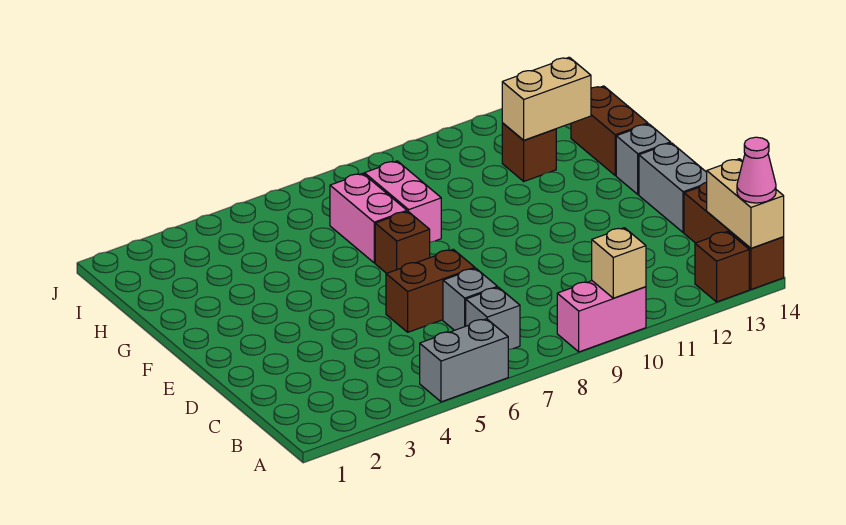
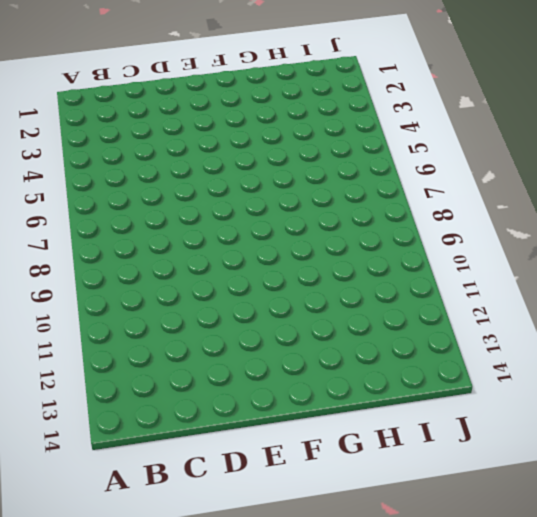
none -> grey brick A5:A6 level 1
none -> pink brick A9:A10 level 1
none -> brown brick A13 level 1

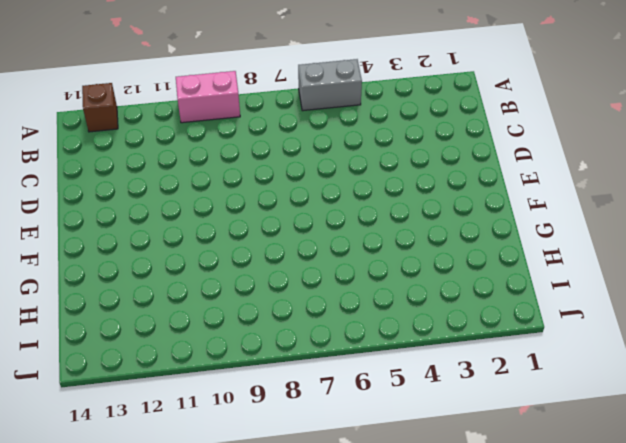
none -> brown brick A14:C14 level 1
none -> grey brick B7 level 1
none -> grey brick C7 level 1

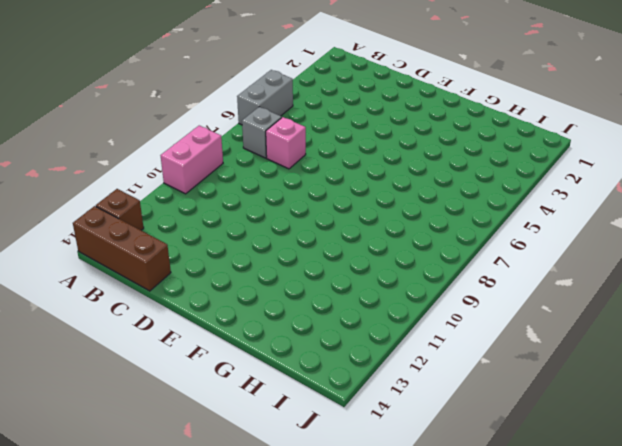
pink brick C7 level 1 -> grey brick C7 level 1
none -> brown brick D6:D7 level 1
none -> grey brick D14:E14 level 1
none -> brown brick F7 level 1

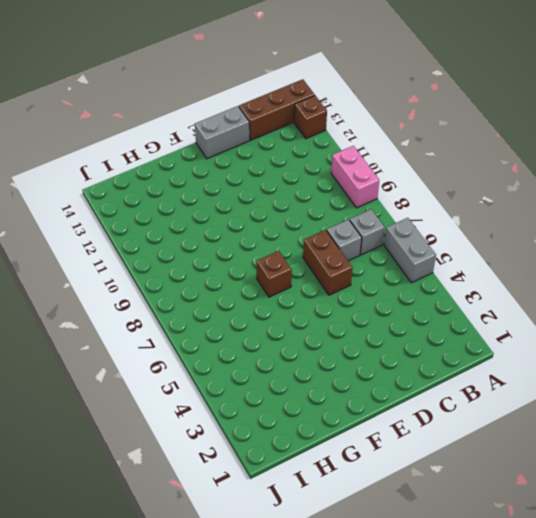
none -> grey brick F14 level 1
none -> pink brick G7:H7 level 1
none -> pink brick G8:H8 level 1

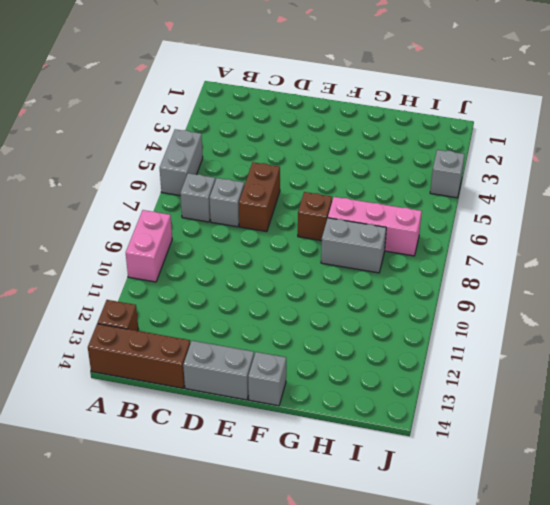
pink brick G7:I7 level 1 -> pink brick G7:H7 level 1
grey brick G8:H8 level 1 -> pink brick G8:H8 level 1
grey brick J4 level 1 -> none
none -> brown brick G14:H14 level 1
none -> brown brick H12 level 1
none -> tan brick A10 level 2

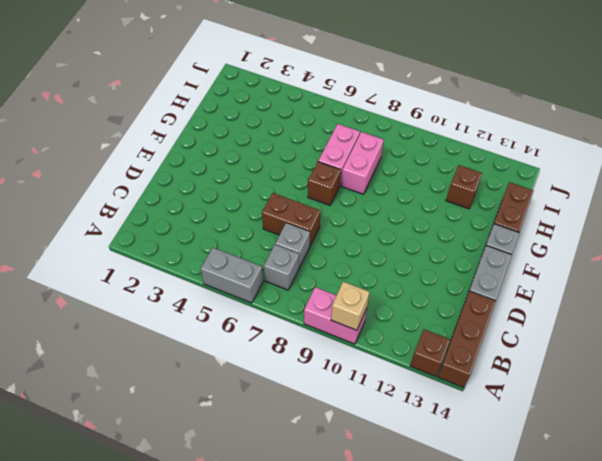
none -> tan brick A14:B14 level 2
none -> tan brick H12:H13 level 2
none -> pink cone A14 level 3

